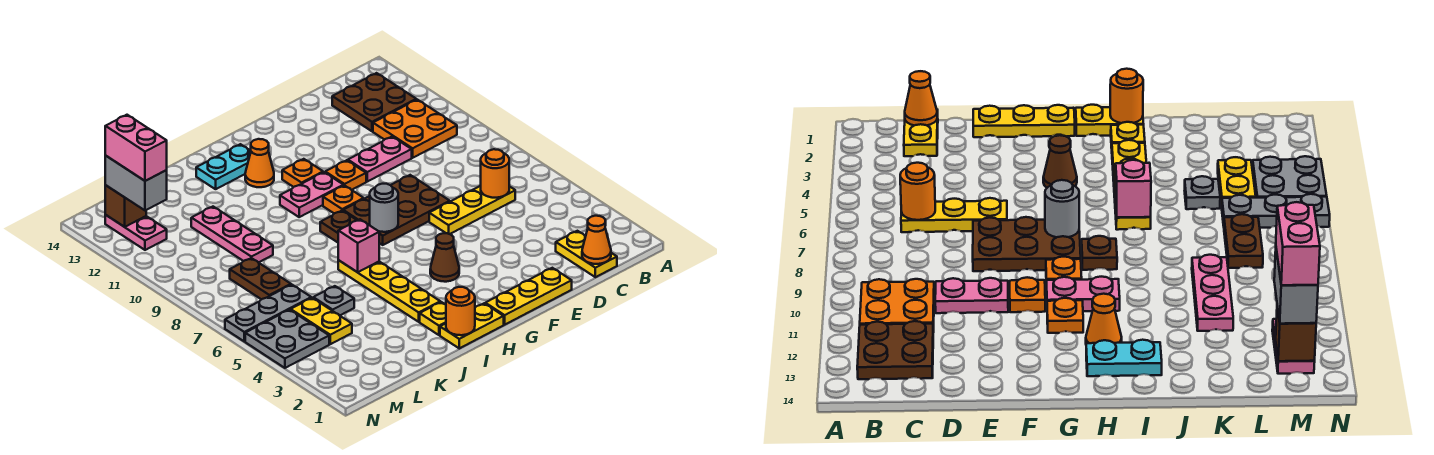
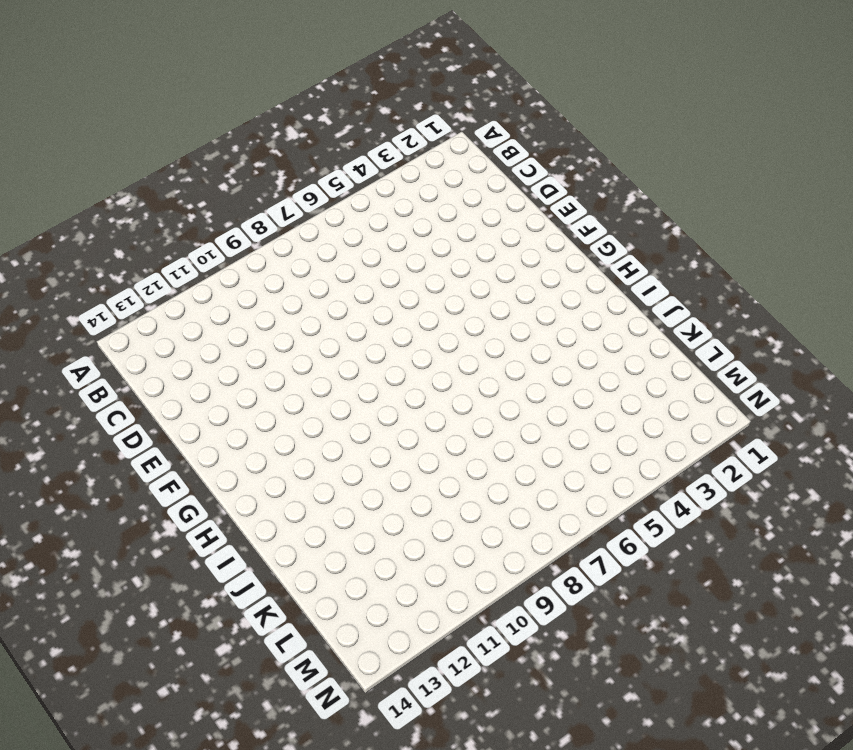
none -> orange plate B10:C11 level 1
none -> brown plate B12:C13 level 1
none -> yellow plate C1:C2 level 1
none -> yellow plate C6:E6 level 1

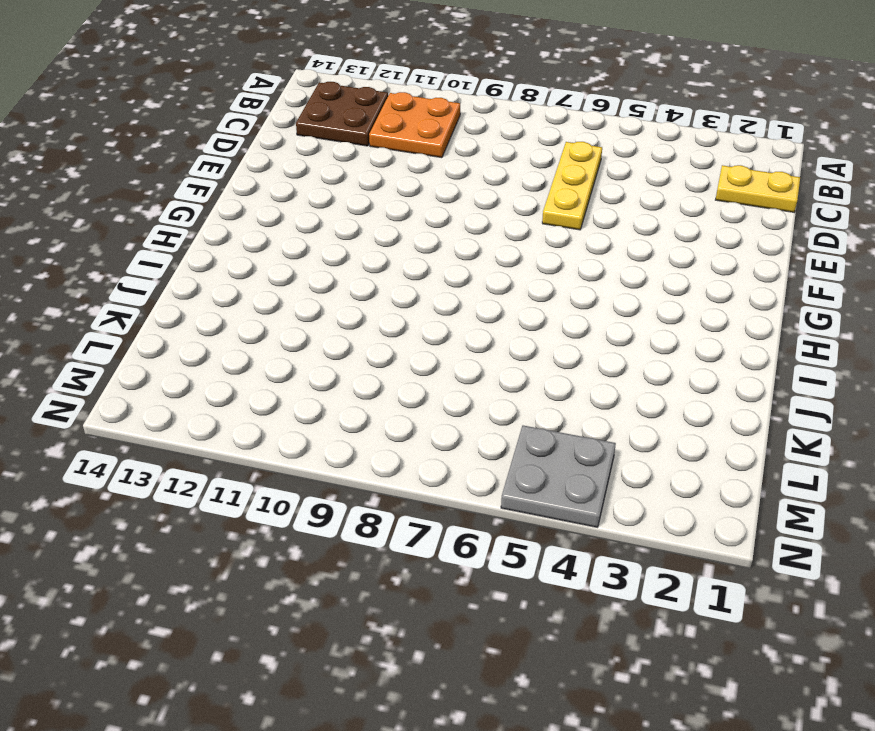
none -> pink plate D10:E10 level 1
none -> yellow plate E1:G1 level 1
none -> brown plate E7:G8 level 1
none -> orange plate F10 level 1

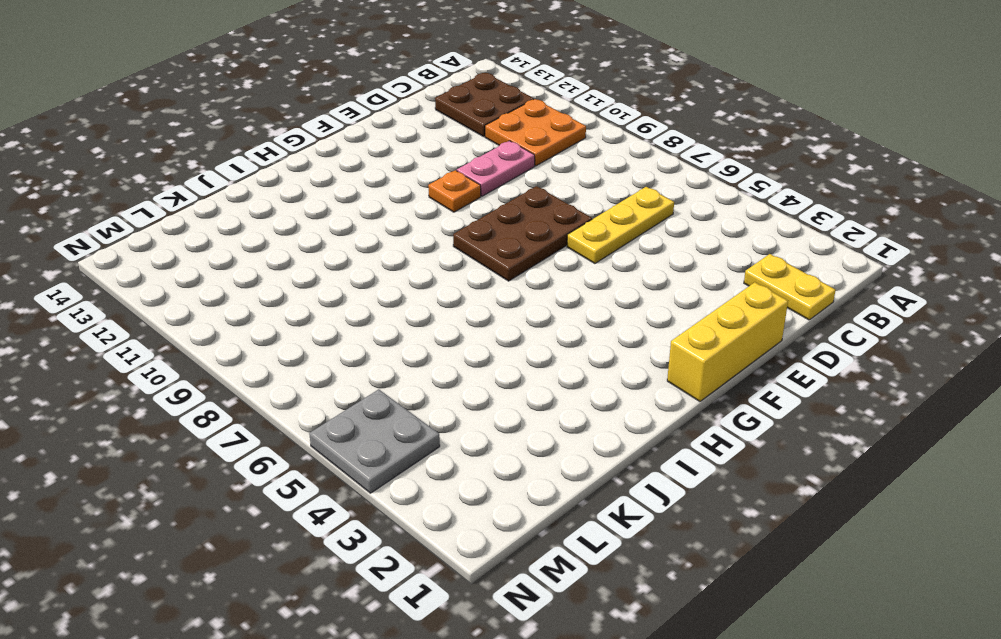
yellow brick E1:G1 level 1 -> yellow plate E1:G1 level 1
none -> brown cone G4 level 1
none -> orange plate G9 level 1
none -> pink plate G10:H10 level 1
none -> orange plate G11 level 1

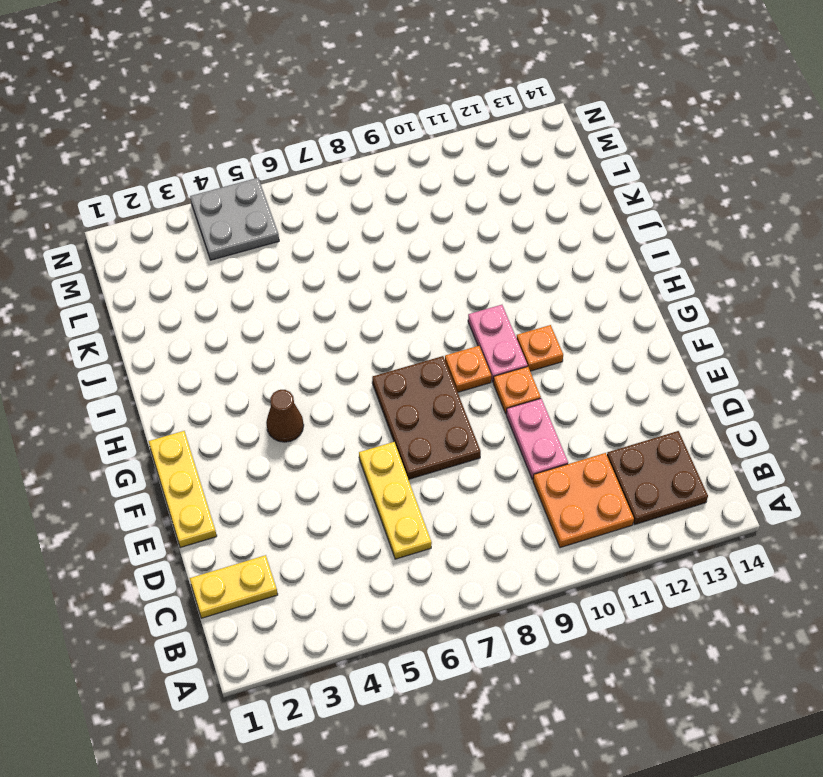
none -> yellow plate H1:I1 level 1
none -> brown plate H8 level 1
none -> orange cone H12 level 1
none -> cyan plate H13:I13 level 1

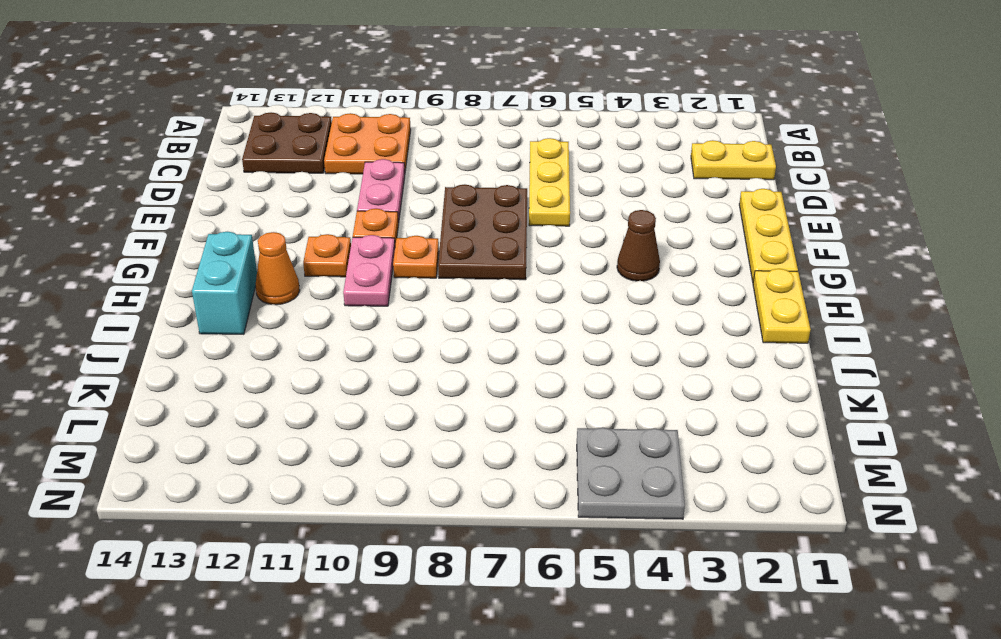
cyan brick H13:I13 level 1 -> cyan plate H13:I13 level 1
none -> brown plate H8 level 1
none -> yellow plate I2 level 1
none -> yellow plate I3:I6 level 1
none -> grey plate K5 level 1

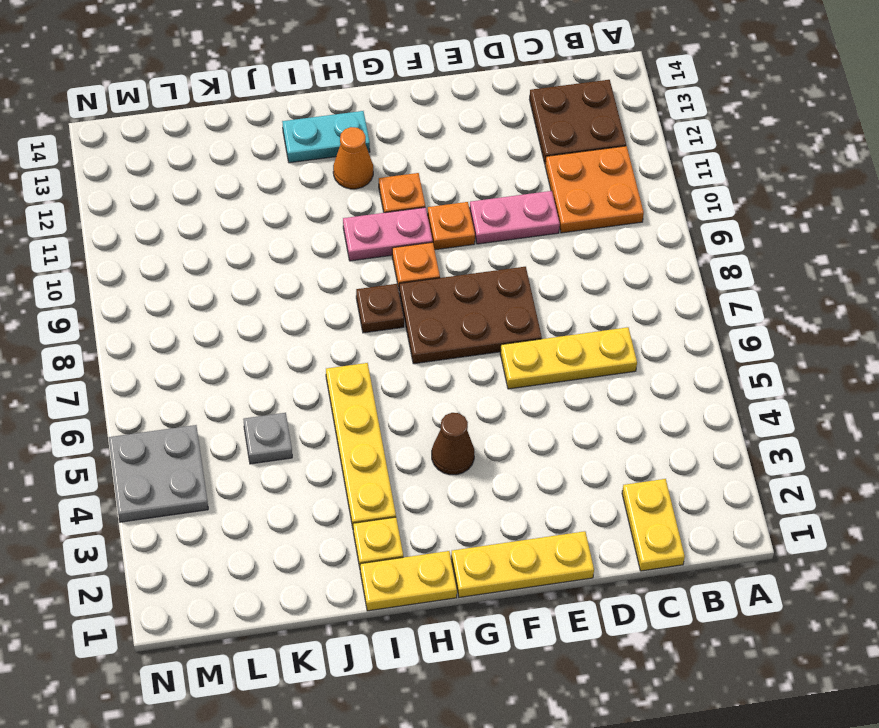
none -> pink plate K9:K11 level 1
none -> yellow plate L4:L5 level 1
none -> grey plate L6:N6 level 1
none -> brown plate L7:L8 level 1

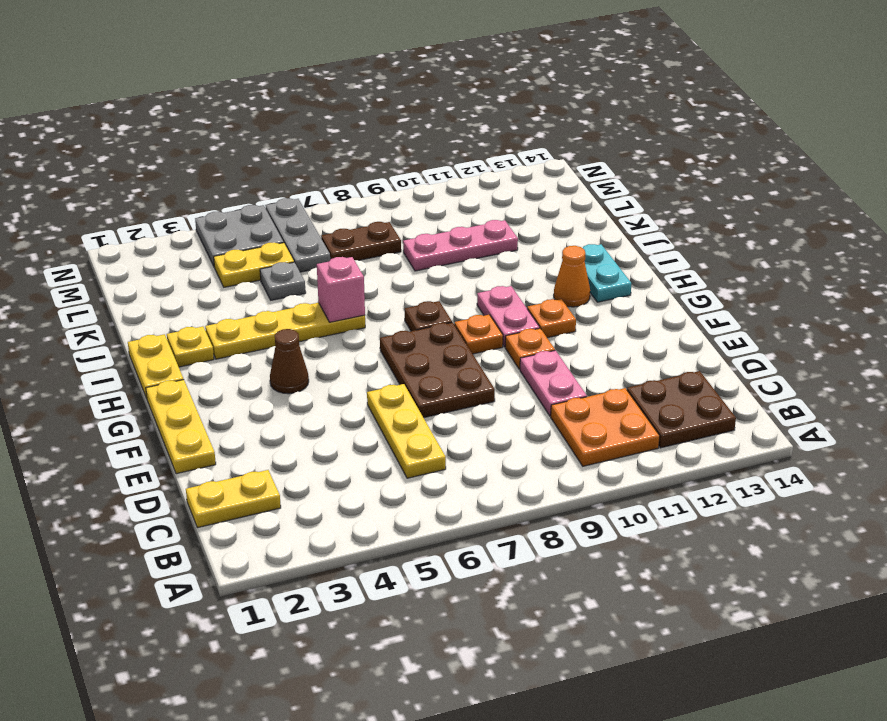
none -> pink plate M12:M13 level 1
none -> orange cone C1 level 2
none -> orange round brick C6 level 2
none -> grey round brick G7 level 2

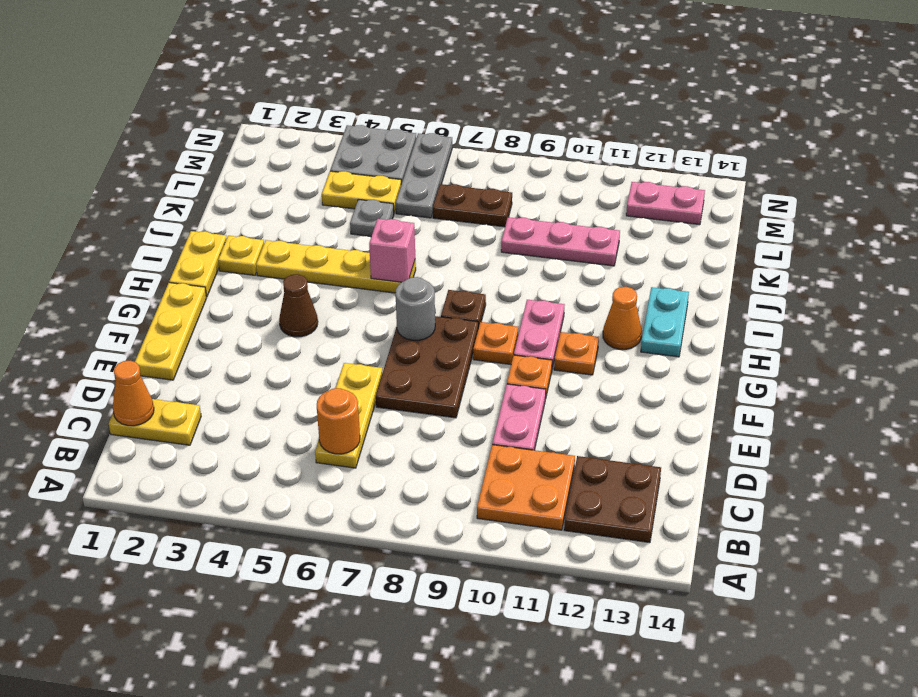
none -> orange round brick I1 level 2
none -> brown brick M13 level 2
none -> grey brick M12:M13 level 3
none -> pink brick M12:M13 level 4

